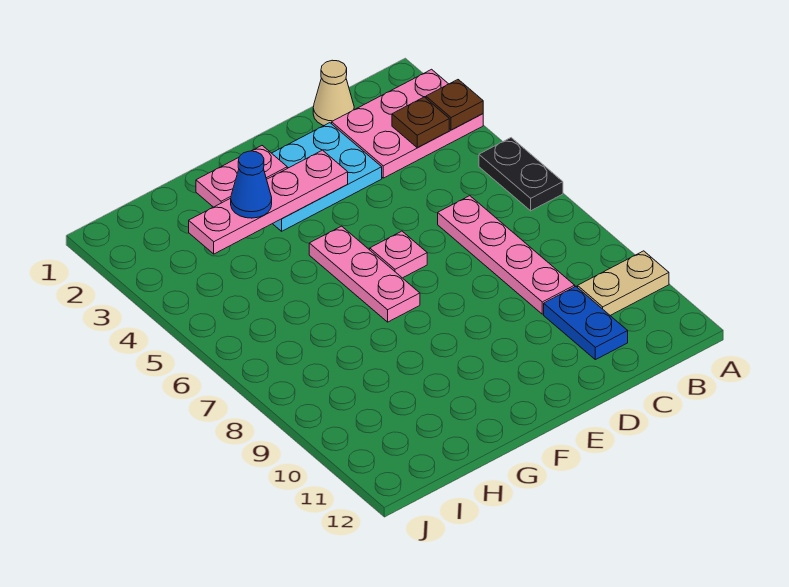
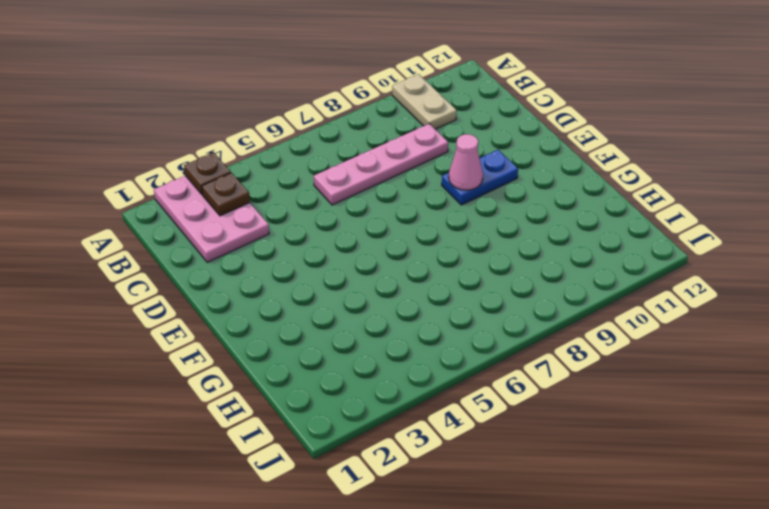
blue plate E9:E10 level 1 -> blue plate C10:C11 level 1
pink cone E9 level 2 -> none
none -> black plate A5:A6 level 1
none -> tan cone C1 level 1
none -> cyan plate D2:F3 level 1

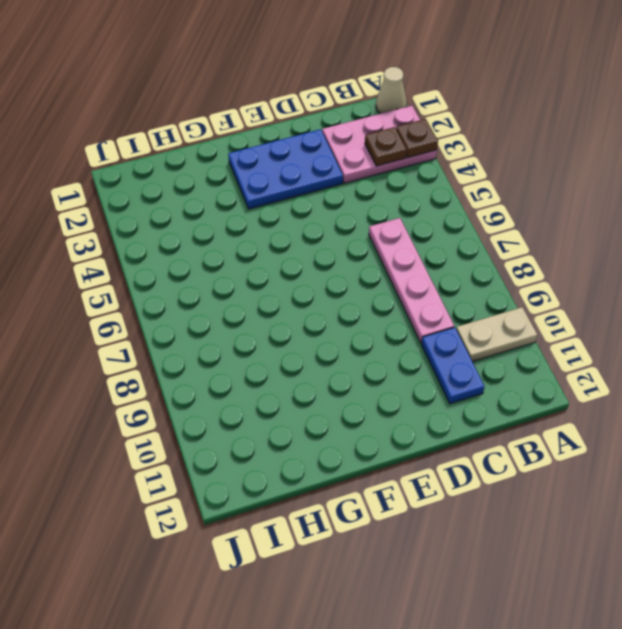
tan cone A1 level 1 -> tan cone C1 level 1
blue plate D2:F3 level 1 -> cyan plate D2:F3 level 1
none -> black plate A5:A6 level 1
none -> pink plate E6 level 1
none -> pink plate F5:F7 level 1

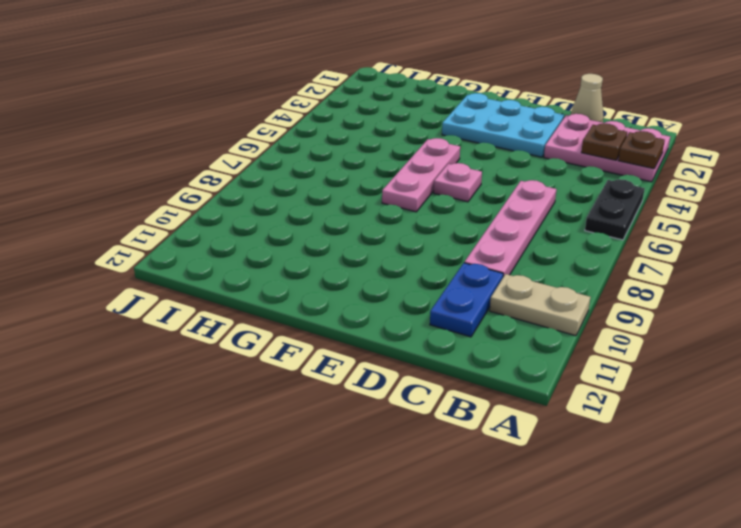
none -> pink plate E3:H3 level 2
none -> pink plate F2:G2 level 2
none -> blue cone G3 level 3

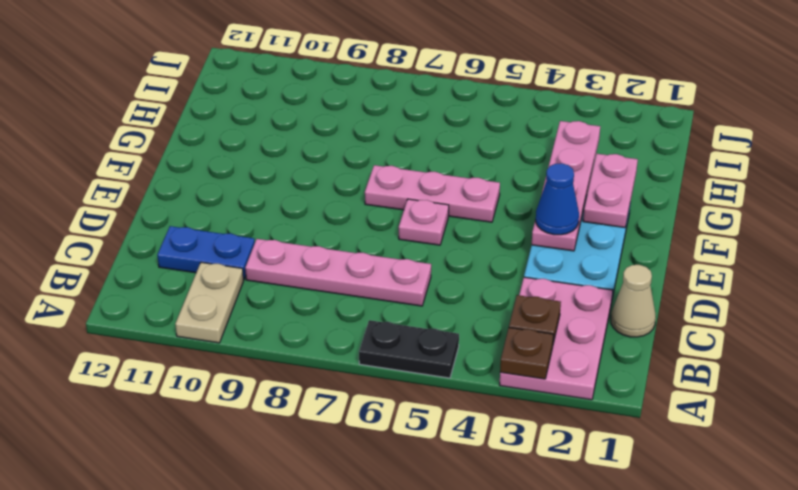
blue cone E3 level 3 -> blue cone G3 level 3

